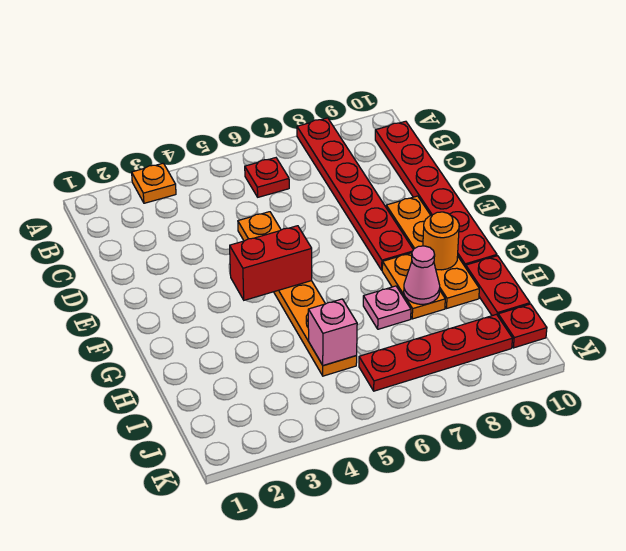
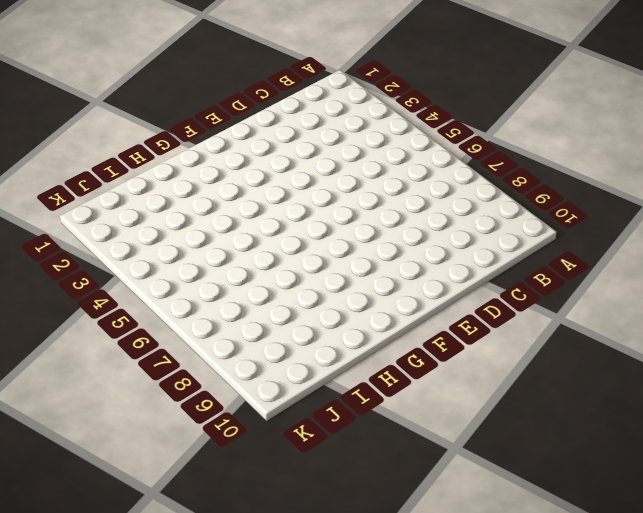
none -> orange plate A3 level 1
none -> red plate A8:F8 level 1
none -> red plate B6 level 1

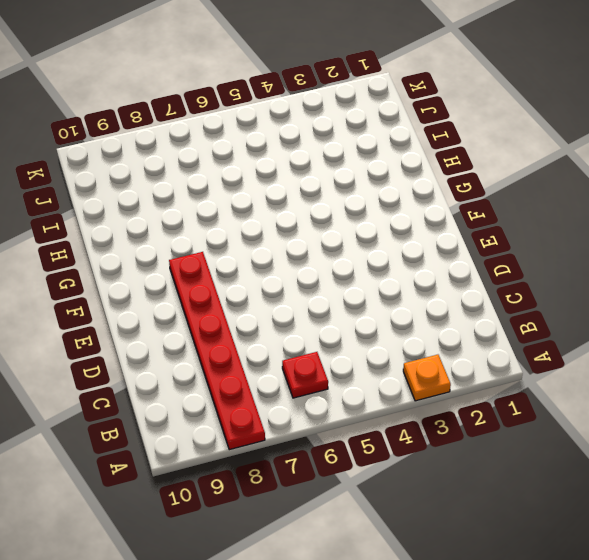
none -> red plate B10:G10 level 1
none -> orange plate D5:I5 level 1
none -> orange plate E9:H9 level 1

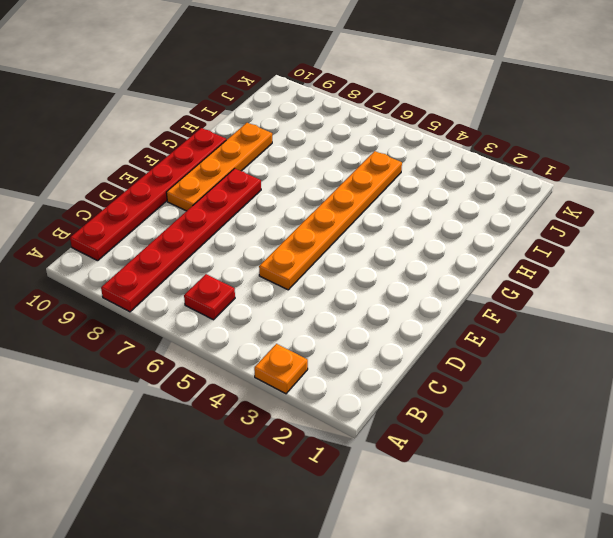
none -> orange plate G8:H8 level 1
none -> pink plate H7 level 1
none -> red plate H10:I10 level 1

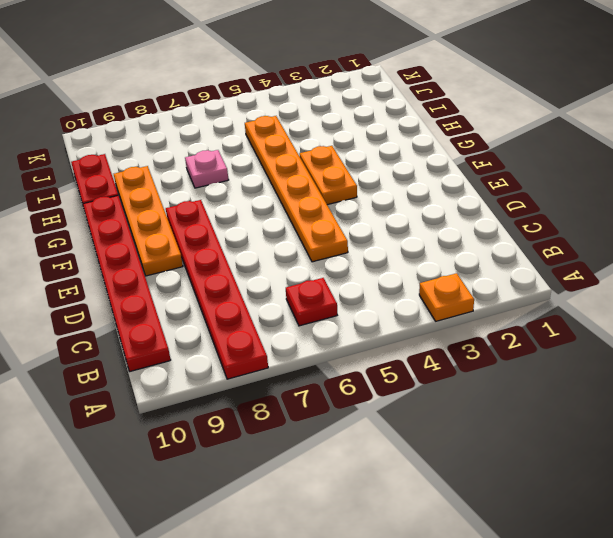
orange plate F4:G4 level 1 -> orange plate G8:H8 level 1
none -> red plate J6:J9 level 1
none -> red plate J10 level 1
none -> red brick F4:F5 level 2

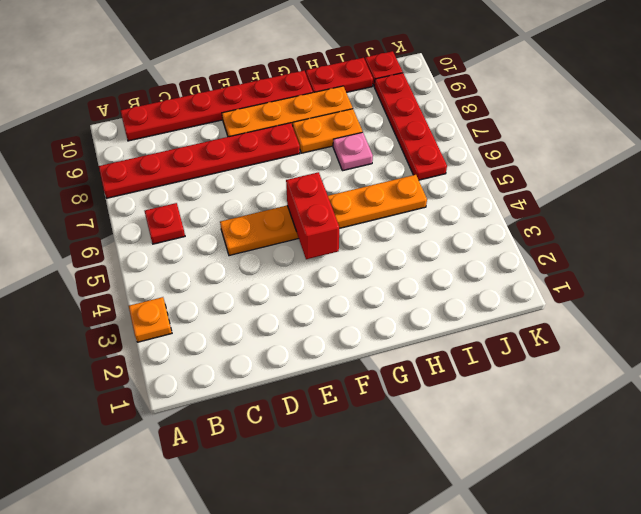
none -> orange round brick G9 level 2
none -> pink cone H8 level 2
none -> pink brick I5 level 2

